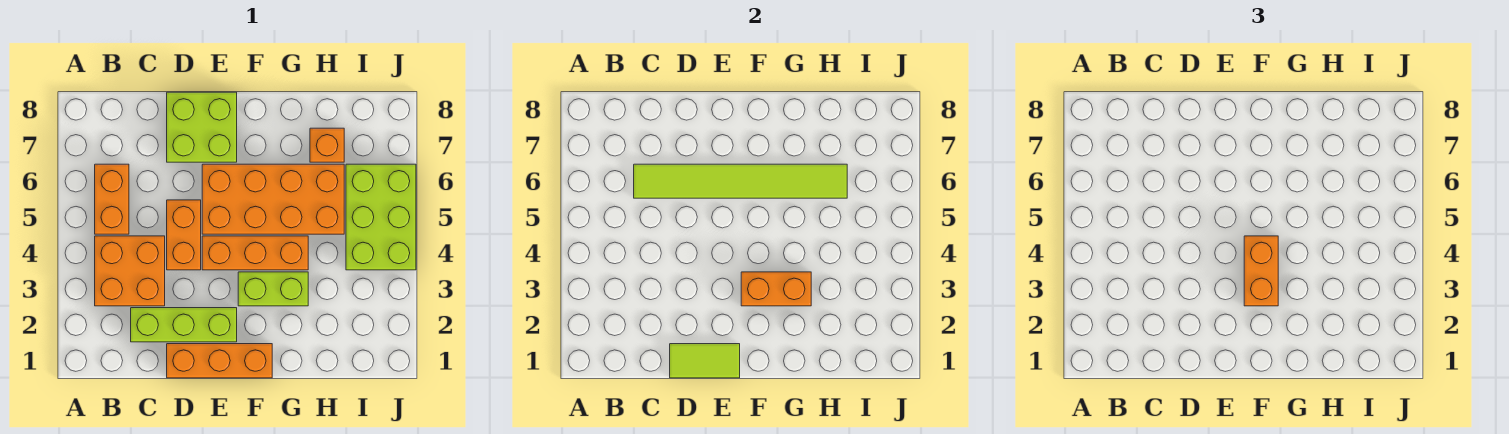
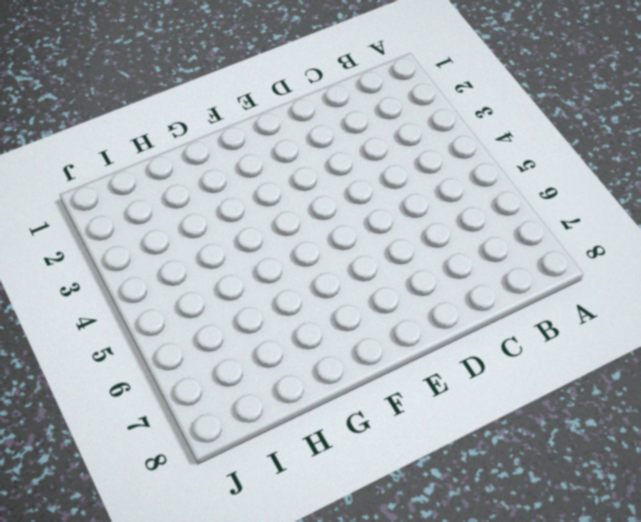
none -> orange brick B3:C4 level 1
none -> orange brick B5:B6 level 1
none -> lime brick C2:E2 level 1

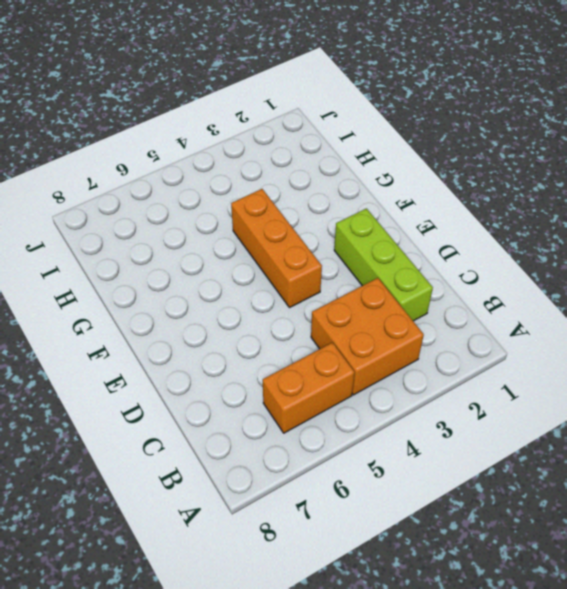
none -> orange brick D1:F1 level 1
none -> orange brick D4:D5 level 1
none -> lime brick D7:E8 level 1

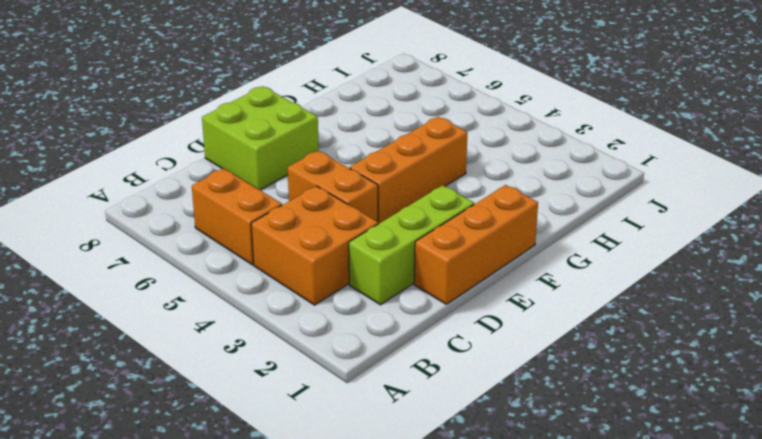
none -> orange brick E5:H6 level 1
none -> lime brick F3:G3 level 1
none -> orange brick H7 level 1

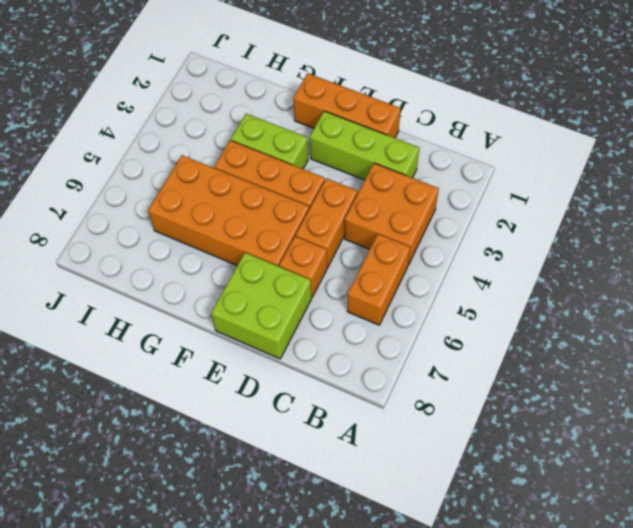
orange brick D6 level 1 -> orange brick H7 level 1
none -> lime brick I4:J6 level 1
none -> lime tile C6:H6 level 2
none -> lime tile D1:E1 level 2

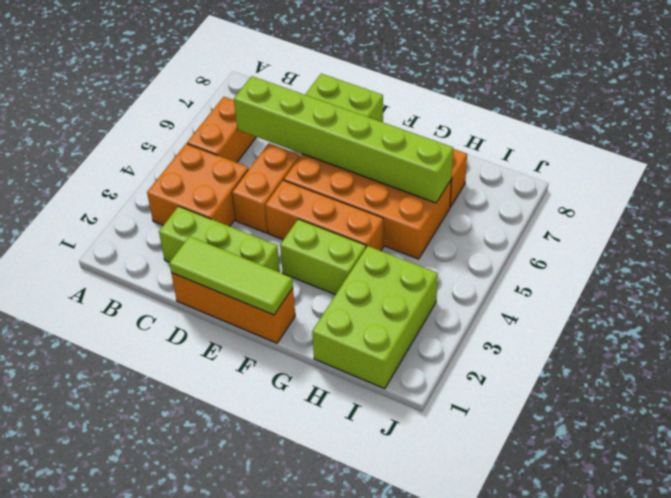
lime brick C6:H6 level 2 -> lime tile C6:H6 level 2
lime tile D1:F1 level 2 -> lime tile D1:E1 level 2
lime brick H1:I3 level 1 -> lime brick I4:J6 level 1
none -> orange brick F3:G3 level 2
none -> orange brick F3:F4 level 3

